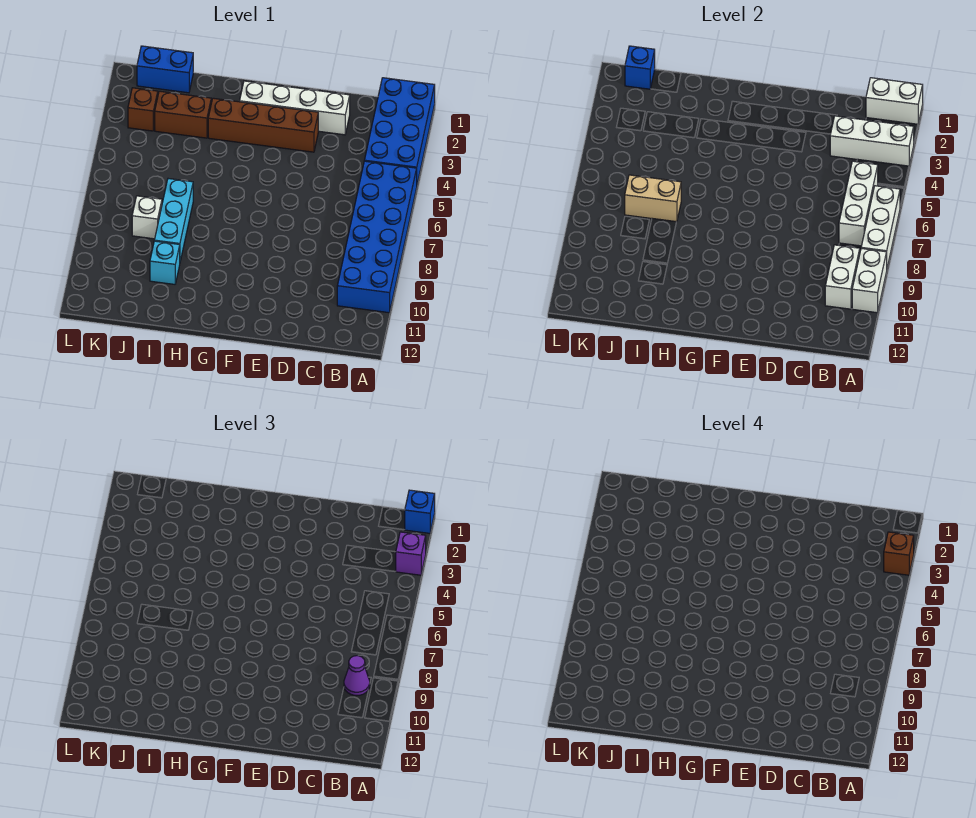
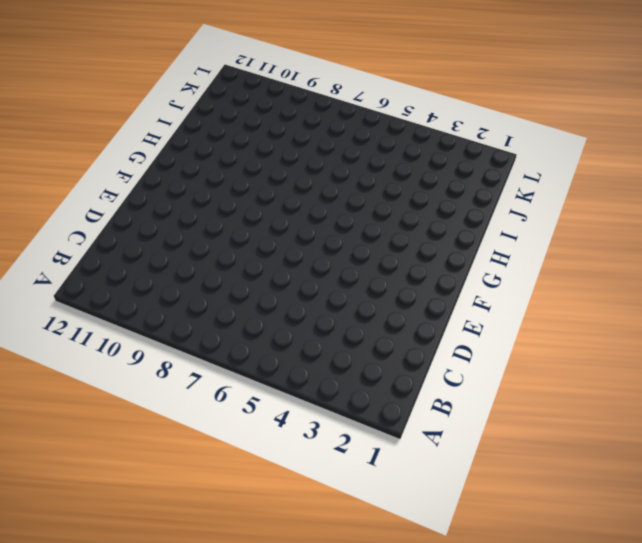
none -> blue brick A1:B4 level 1
none -> blue brick A5:B10 level 1
none -> white brick D2:G2 level 1

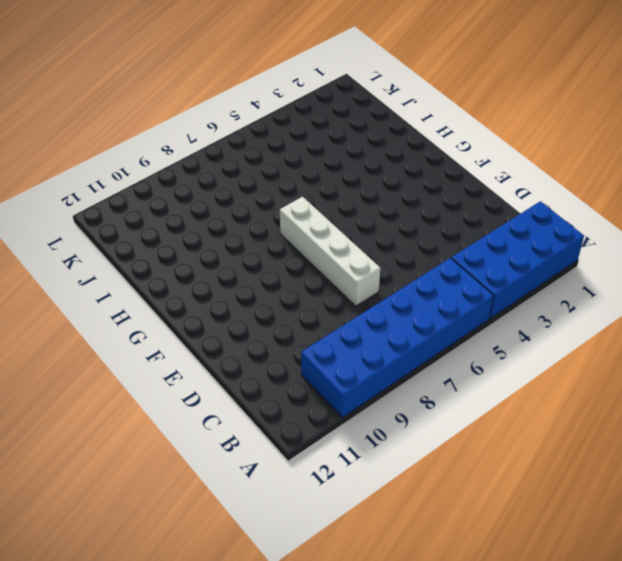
white brick D7:G7 level 1 -> white brick D2:G2 level 1
none -> brown brick E3:H3 level 1
none -> brown brick I3:J3 level 1
none -> cyan brick I7:I9 level 1

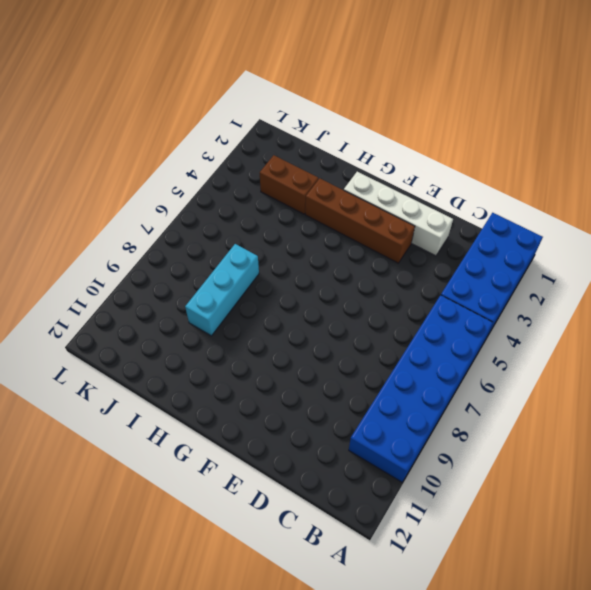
none -> cyan brick I10 level 1
none -> blue brick J1:K1 level 1
none -> white brick J8 level 1

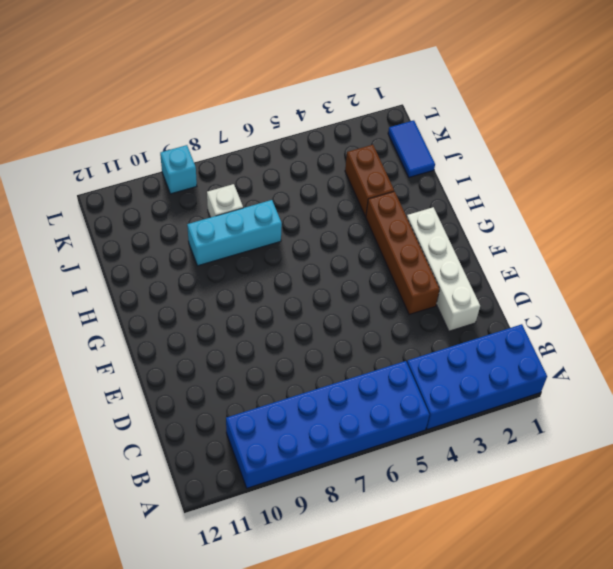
blue tile J1:K1 level 1 -> blue brick J1:K1 level 1
cyan brick L9 level 1 -> cyan brick I10 level 1
none -> brown brick K3 level 1
none -> white brick A1:B1 level 2
none -> white brick A3:C3 level 2

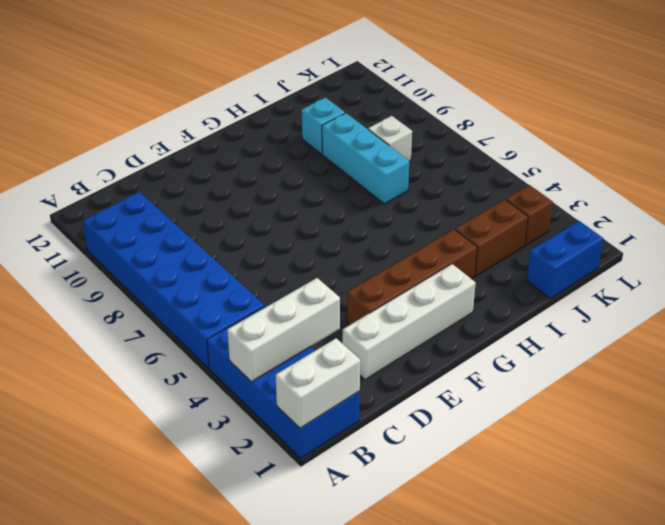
none -> white brick A6:A8 level 2
none -> white brick A9:A10 level 2
none -> white brick B5:B7 level 2

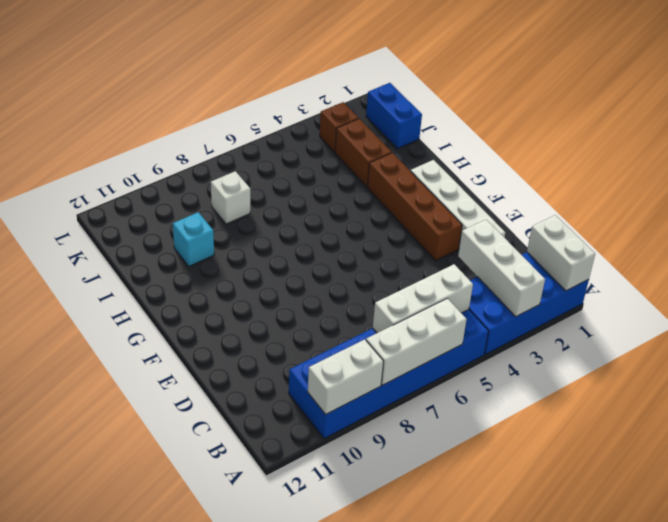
none -> cyan brick I7:I9 level 1
none -> white brick B9:B10 level 2
none -> tan brick I7:J7 level 2

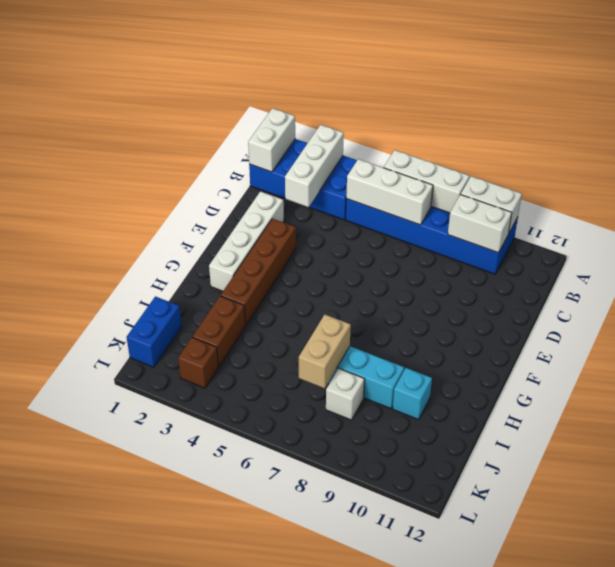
none -> blue brick K1 level 2
none -> blue brick A1 level 3
none -> purple brick A3 level 3

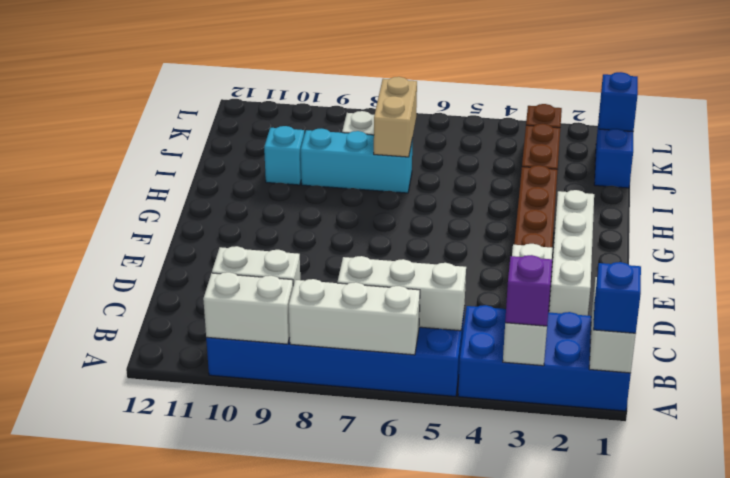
none -> purple cone B9 level 3
none -> brown brick A3 level 4

